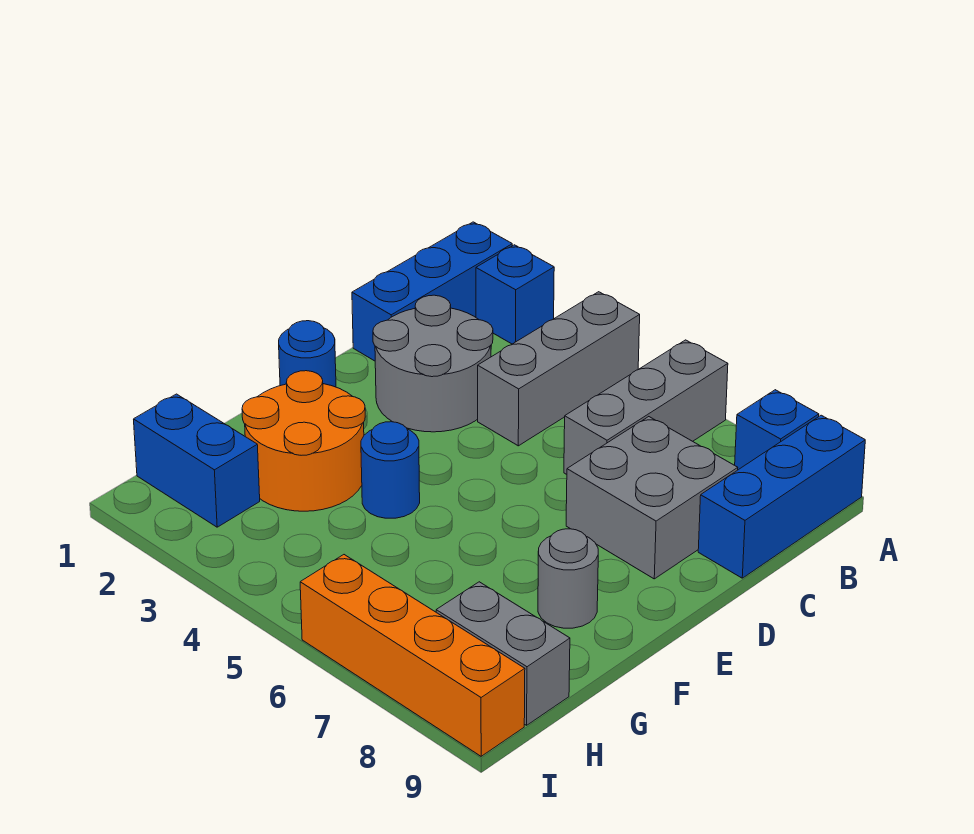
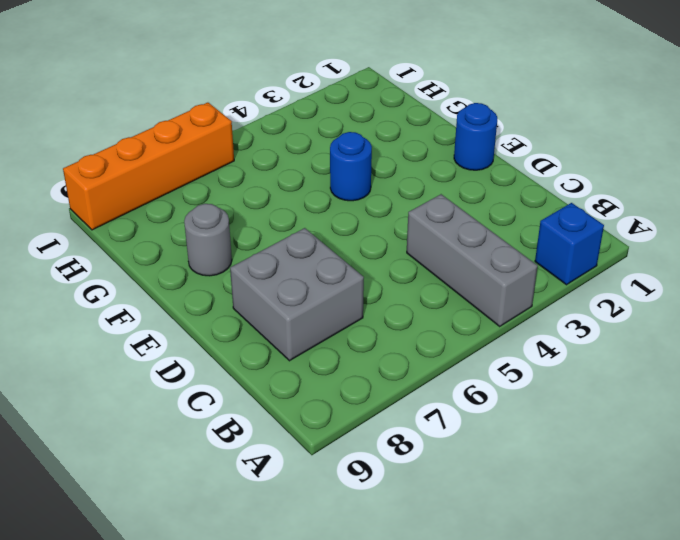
none -> blue brick A1:C1 level 1
none -> grey brick A6:C6 level 1
none -> blue brick A8 level 1

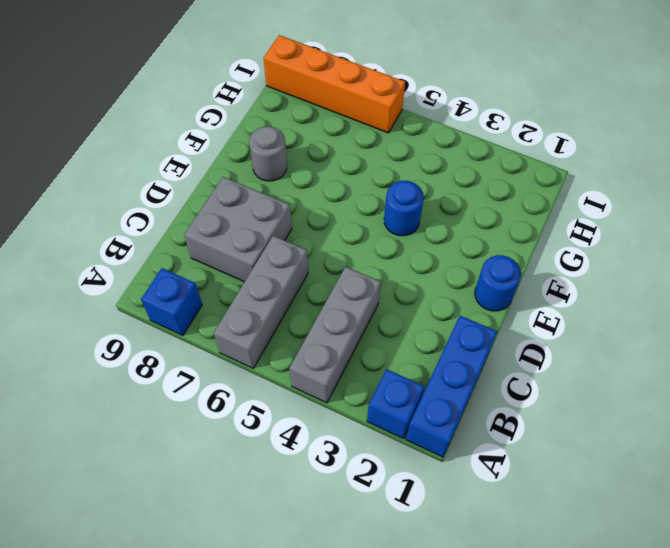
none -> blue brick A9:C9 level 1
none -> grey round brick C2:D3 level 1
none -> orange round brick F2:G3 level 1

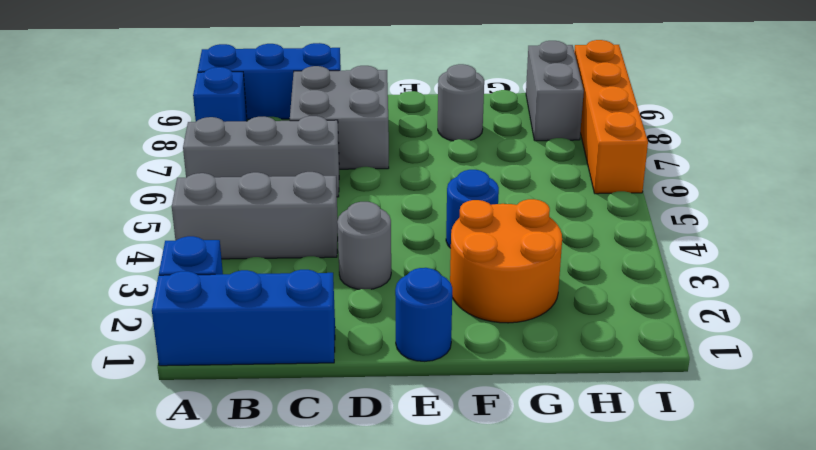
grey round brick D3 level 1 -> grey round brick C2:D3 level 1
none -> blue brick H1:H2 level 1

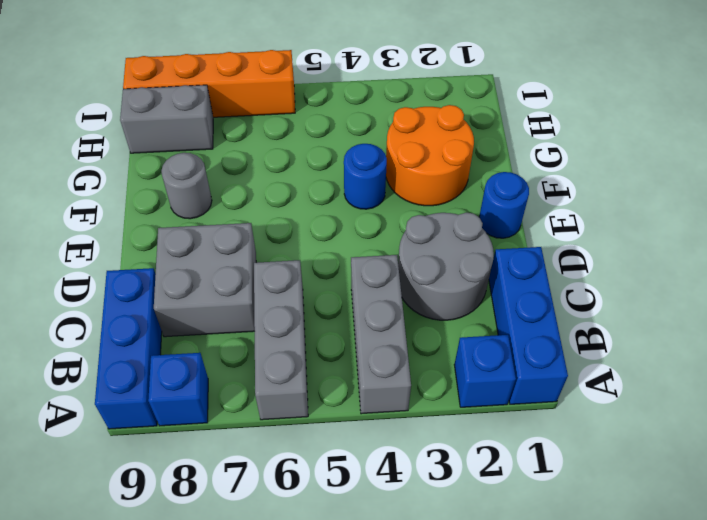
none -> blue brick H1:H2 level 1

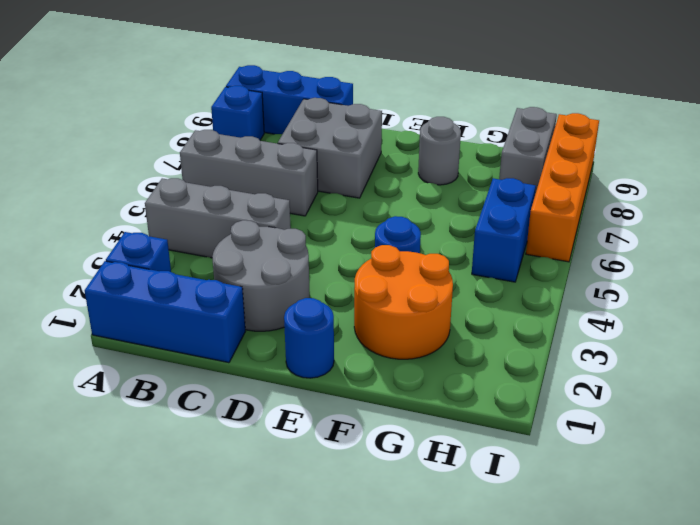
blue brick H5:H6 level 1 -> blue brick H1:H2 level 1

